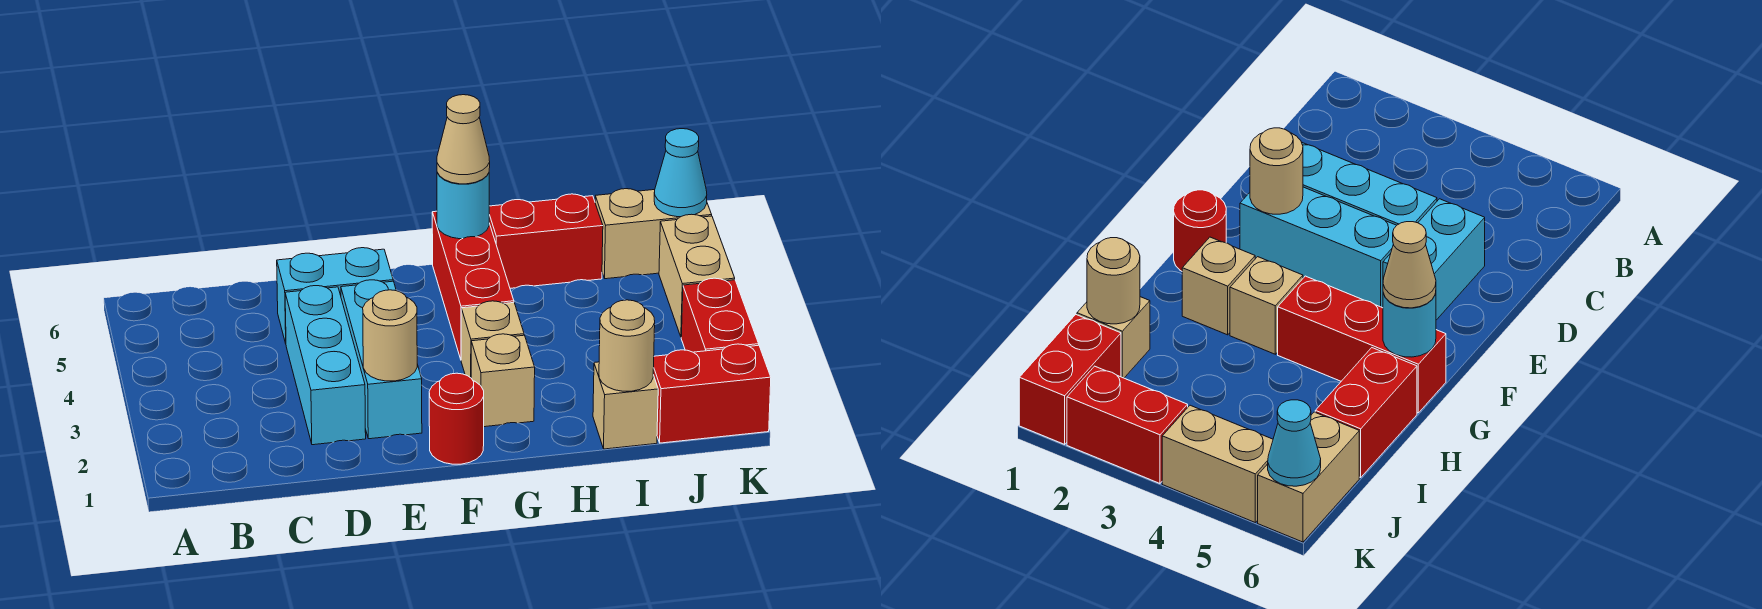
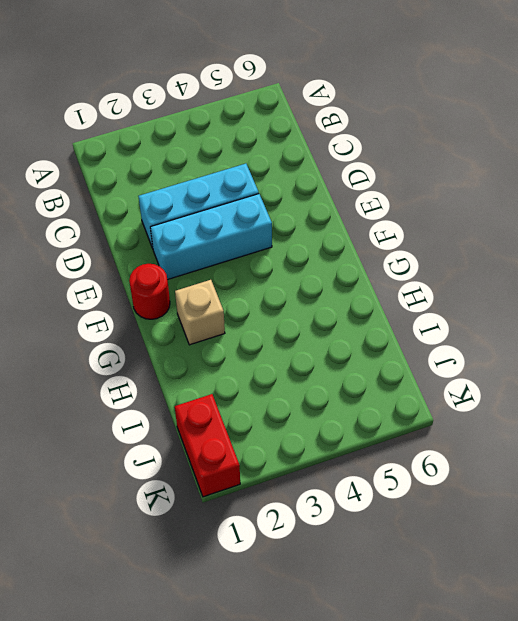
none -> cyan brick D5:E5 level 1
none -> tan brick G3 level 1
none -> red brick G4:G6 level 1

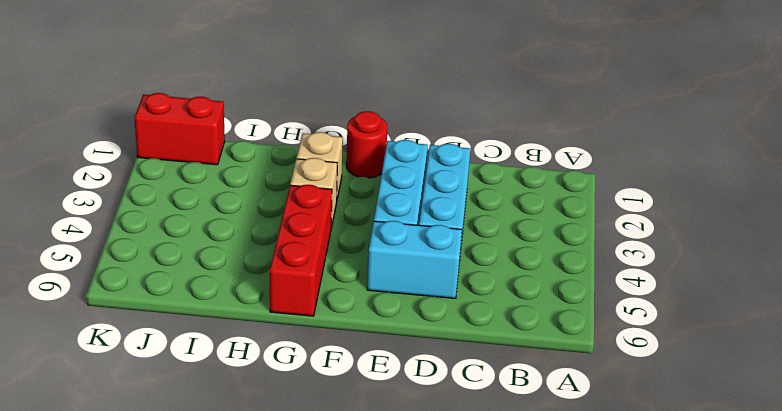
none -> red brick H6:I6 level 1
none -> tan brick I1 level 1
none -> tan brick J6:K6 level 1

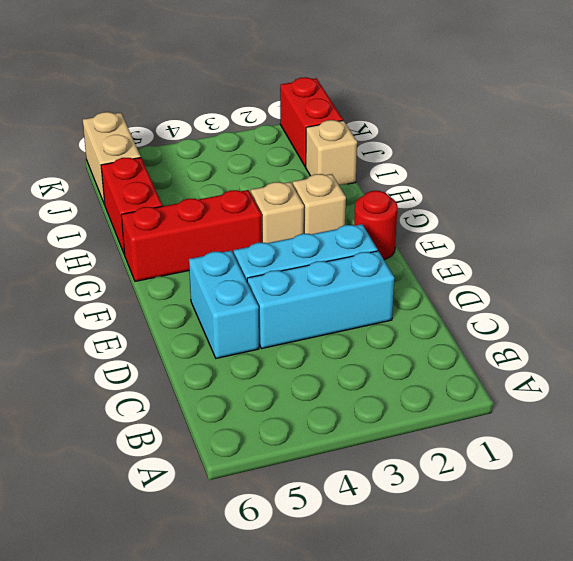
none -> red brick K2:K3 level 1
none -> tan brick K4:K5 level 1
none -> tan round brick E2 level 2

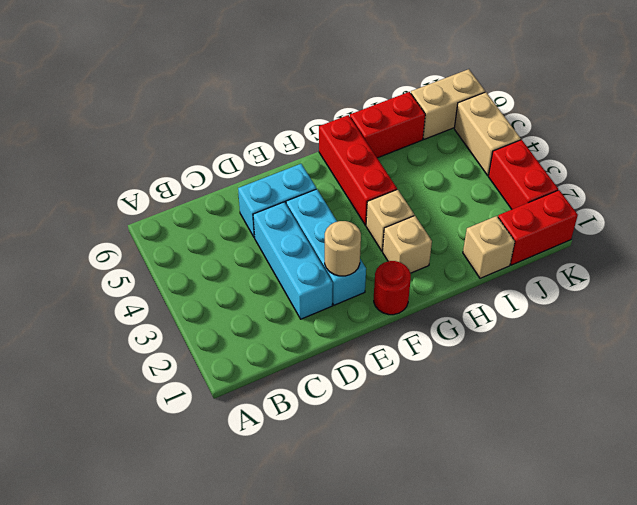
none -> cyan round brick G6 level 2
none -> tan round brick I1 level 2
none -> cyan cone K6 level 2

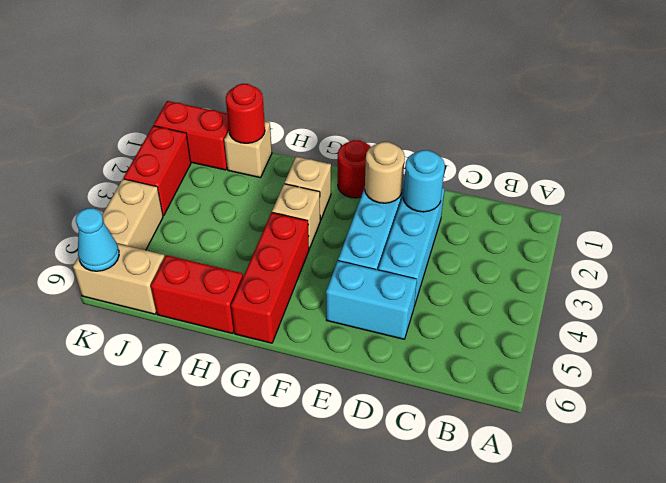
cyan round brick D2 level 2 -> cyan round brick G6 level 2
red round brick I1 level 2 -> tan round brick I1 level 2
none -> tan cone G6 level 3

